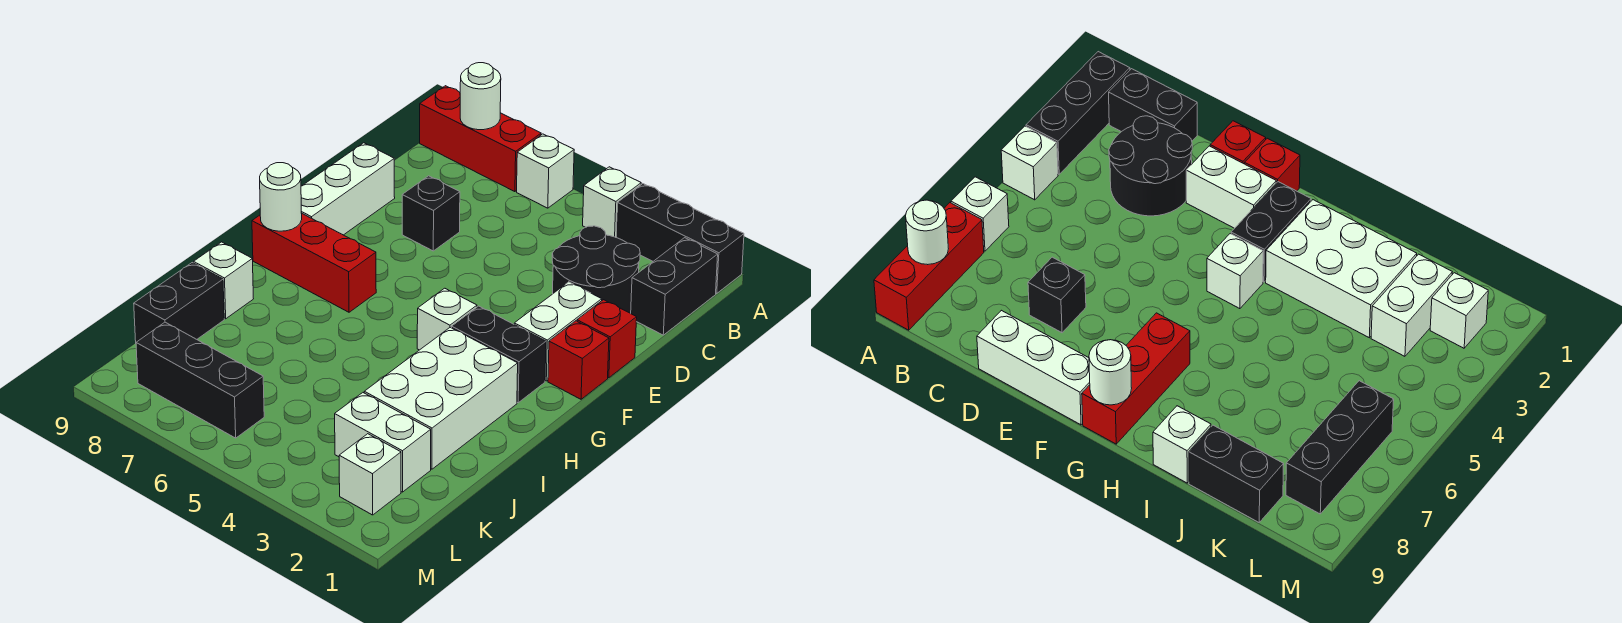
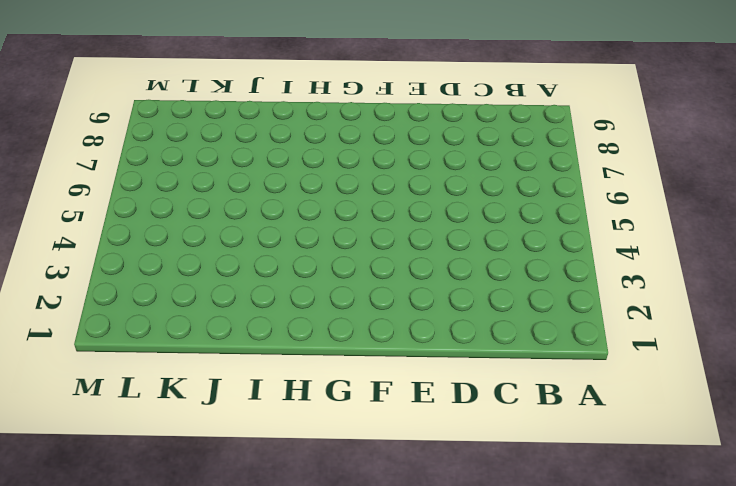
none -> black brick A1:A3 level 1
none -> white brick A4 level 1
none -> white brick A6 level 1

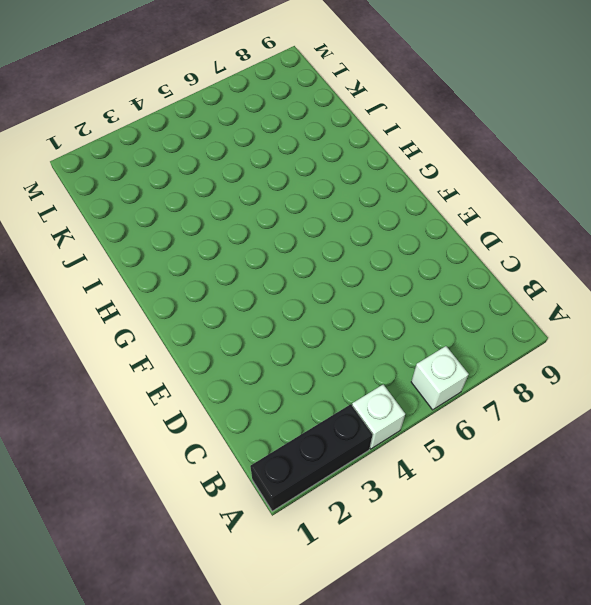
none -> red brick A7:A9 level 1
none -> black brick B1:C1 level 1
none -> black round brick C2:D3 level 1

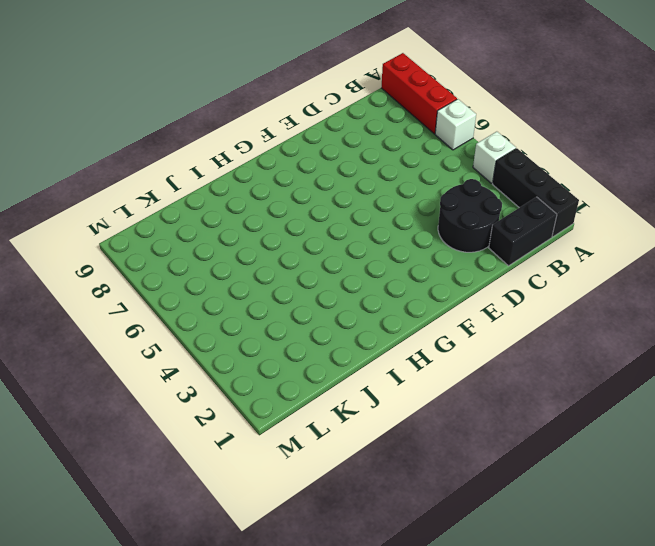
none -> black brick D7 level 1
none -> white brick D9:F9 level 1
none -> red brick E1 level 1

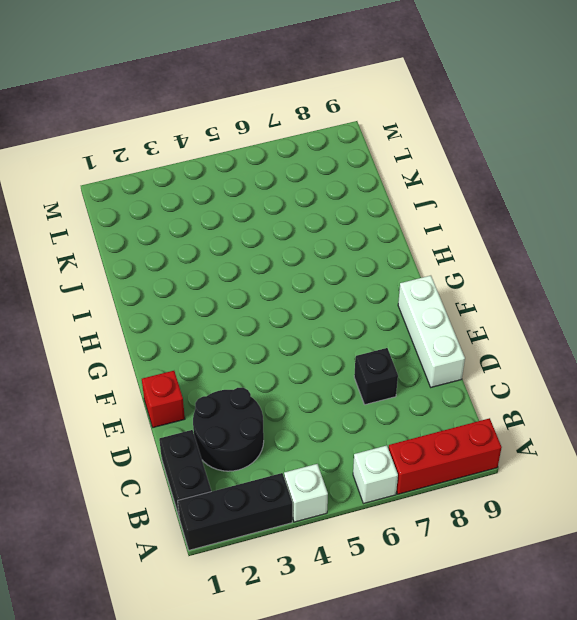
none -> white brick E2:F2 level 1
none -> red brick F1 level 1
none -> black brick G2:G3 level 1

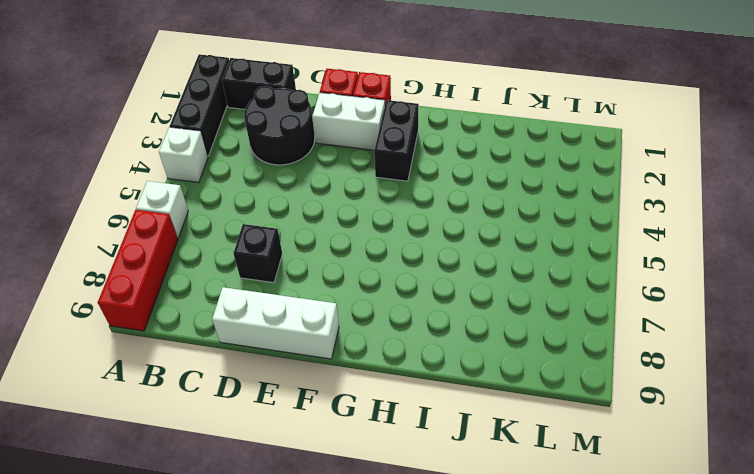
none -> white brick G4 level 1
none -> red brick G7:G9 level 1
none -> white brick H2:J3 level 1

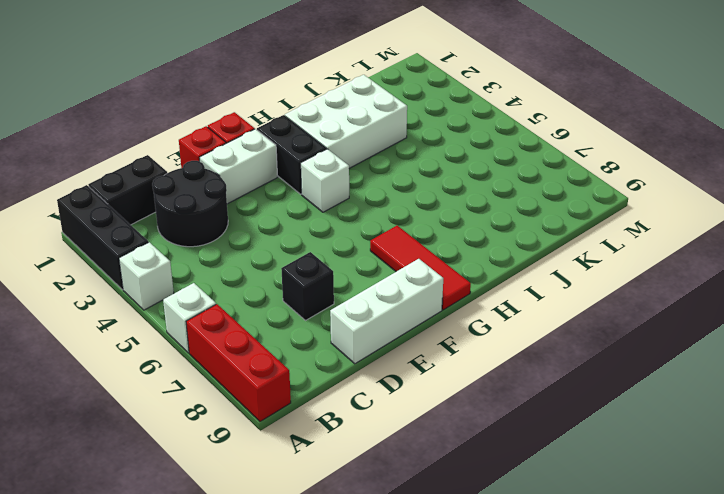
red tile G7:G9 level 1 -> red brick G7:G9 level 1
none -> white brick I9 level 1
none -> black brick J9:K9 level 1
none -> white brick K2:K3 level 1

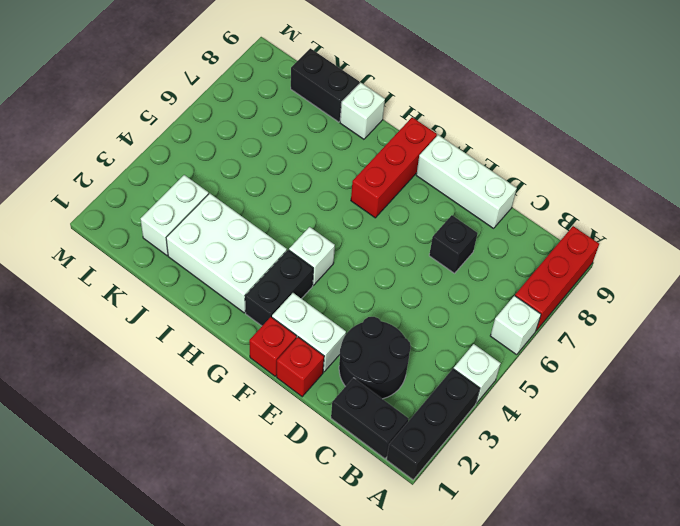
none -> white brick L2 level 1
none -> black brick L6:L8 level 1
none -> white round brick A8 level 2

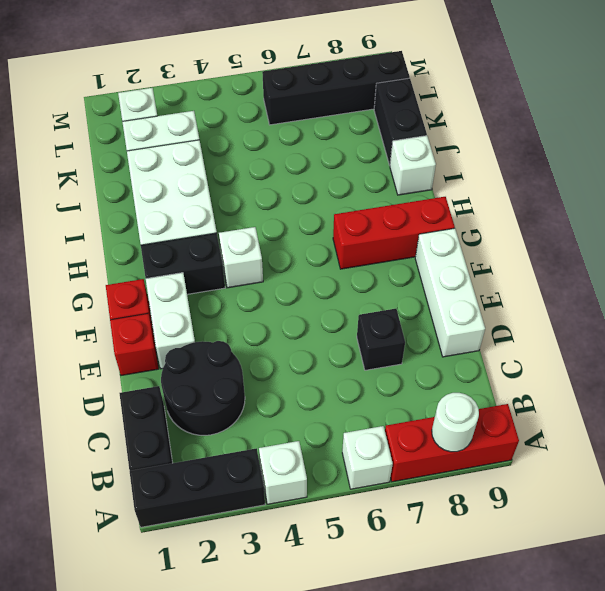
black brick L6:L9 level 1 -> black brick L6:L8 level 1
none -> white round brick G9 level 2

